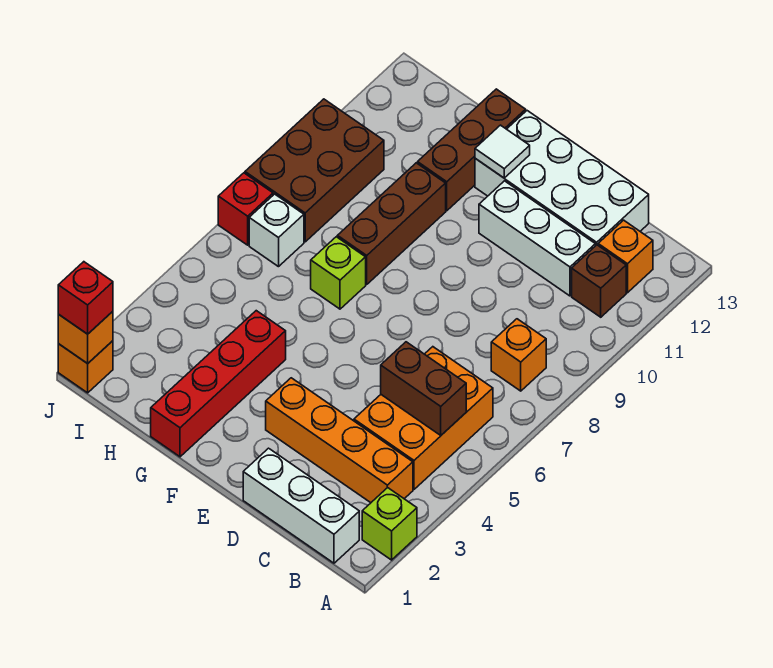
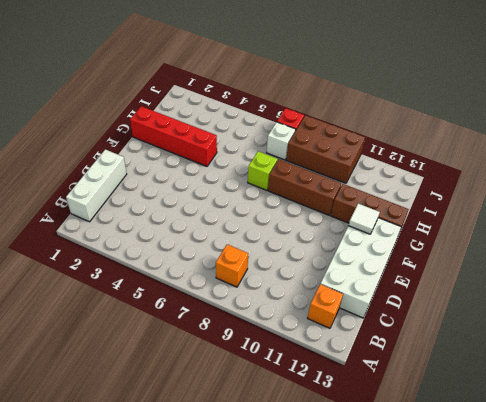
none -> lime brick A2 level 1
none -> orange brick B3:E3 level 1
none -> orange brick B4:C6 level 1

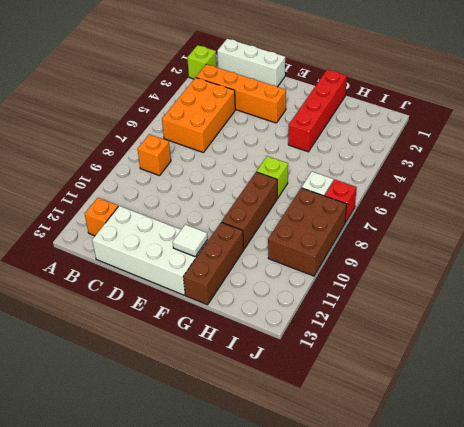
none -> brown brick B11 level 1
none -> white brick C11:E11 level 1
none -> orange brick J1 level 1

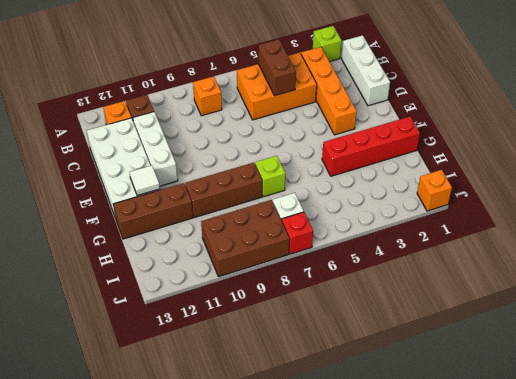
none -> orange brick J1 level 2
none -> red brick J1 level 3

